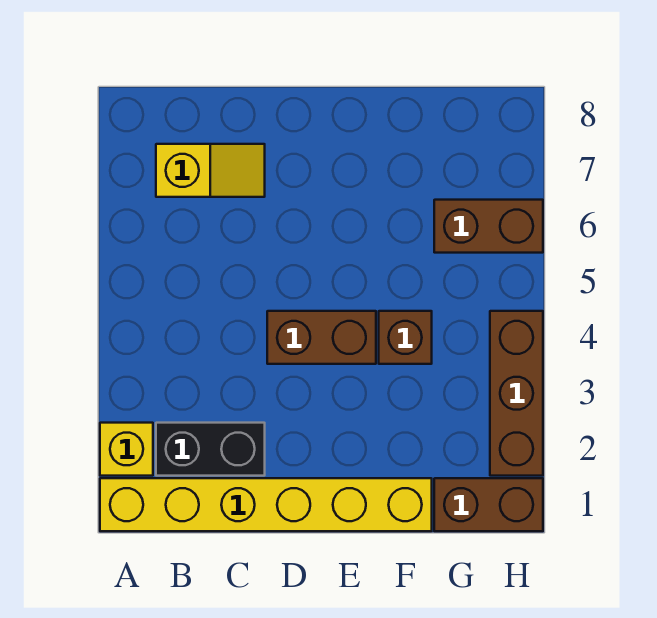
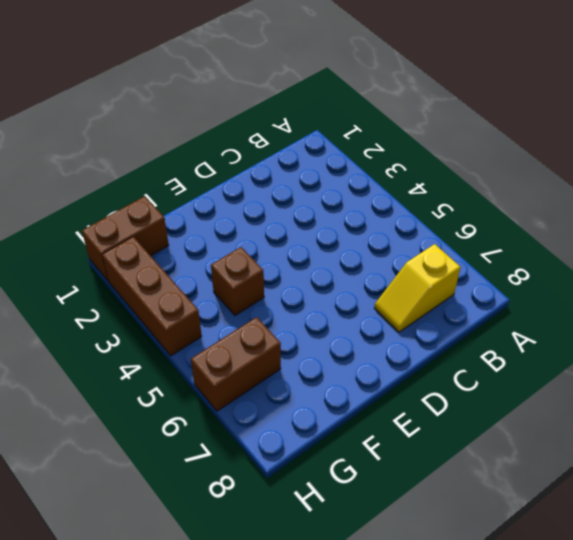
none -> yellow brick A1:F1 level 1
none -> yellow brick A2 level 1

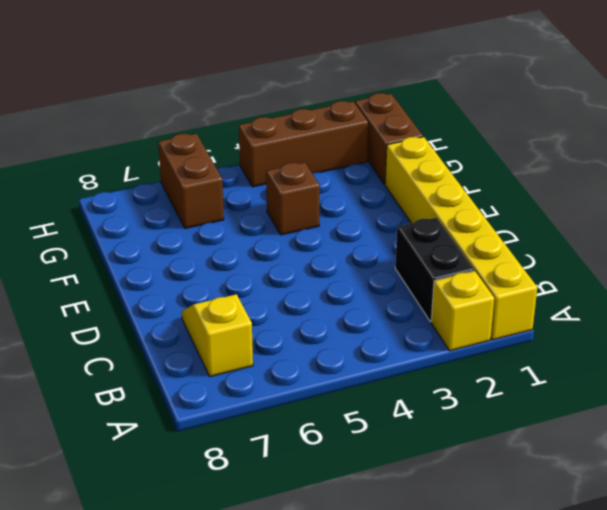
none -> brown brick D4:E4 level 1

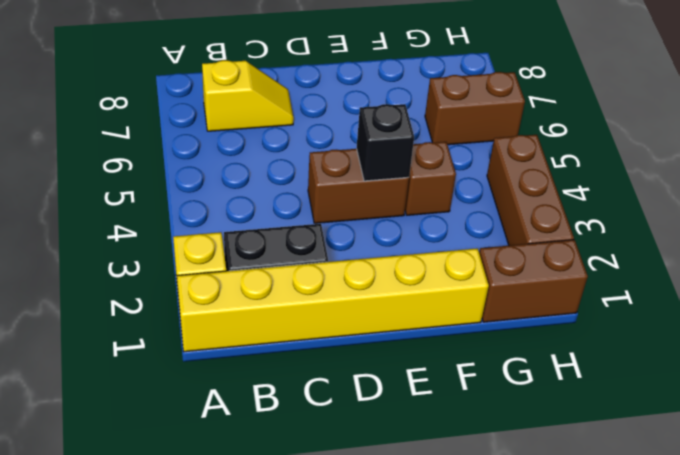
black brick E4 level 2 -> none

